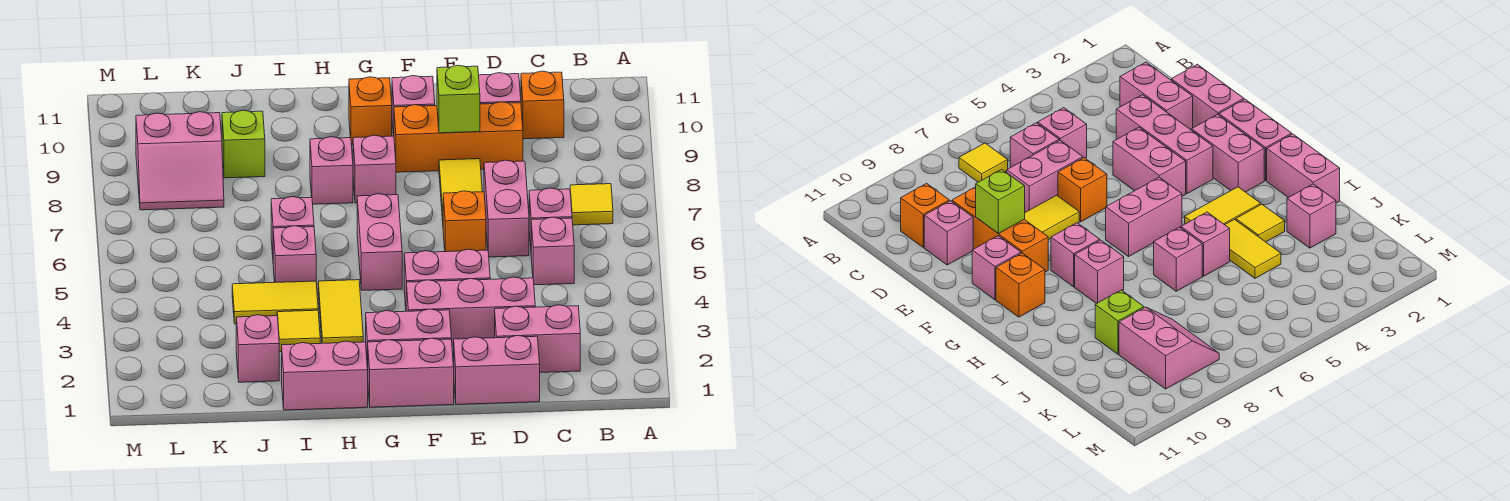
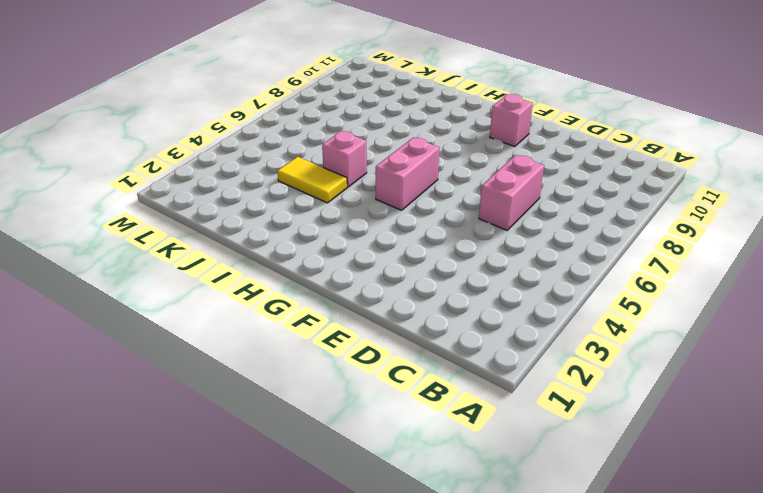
none -> yellow tile B7 level 1
none -> pink brick C2:D2 level 1
none -> pink brick C5 level 1
none -> pink brick C6 level 1

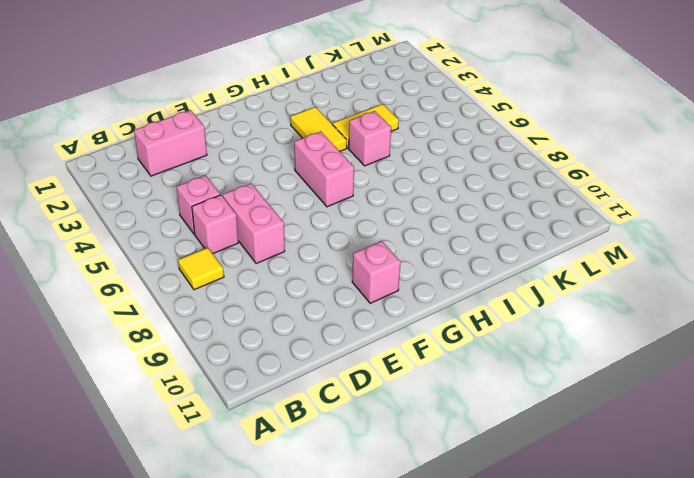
none -> orange brick C10 level 1
none -> pink brick D1:E1 level 1
none -> pink brick D3:F3 level 1
none -> orange brick D9:F9 level 1

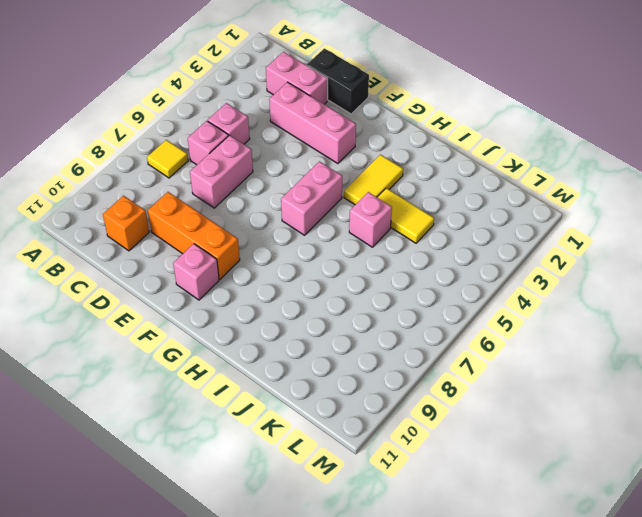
black brick D1:E1 level 1 -> pink brick D1:E1 level 1
none -> pink brick D10 level 1
none -> pink brick E4:F4 level 1
none -> orange brick E6 level 1
none -> yellow tile E7:E8 level 1

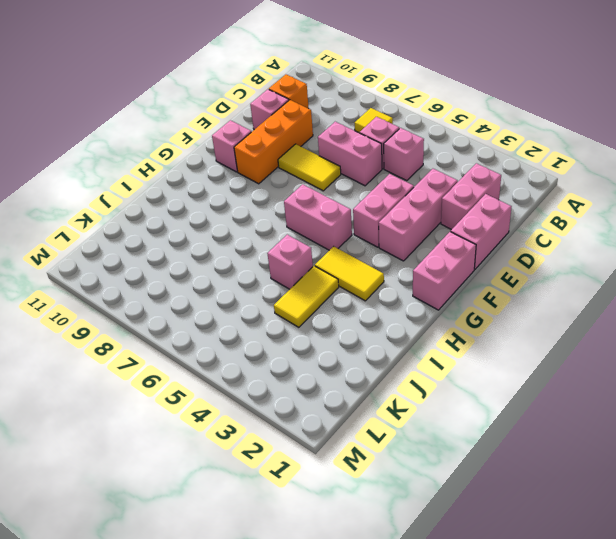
none -> orange brick E6 level 1
none -> pink brick F2:G2 level 1
none -> pink brick G8 level 1
none -> orange brick G10 level 1

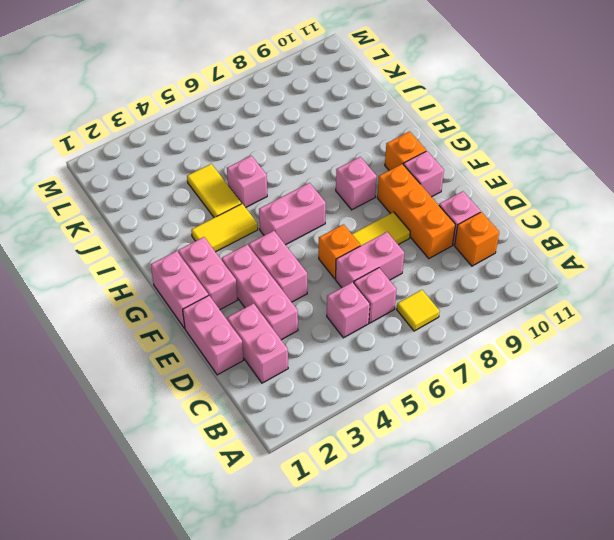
none -> pink brick H1:I1 level 1
none -> pink brick H8 level 1
none -> yellow tile I3 level 1
none -> pink brick I6 level 1

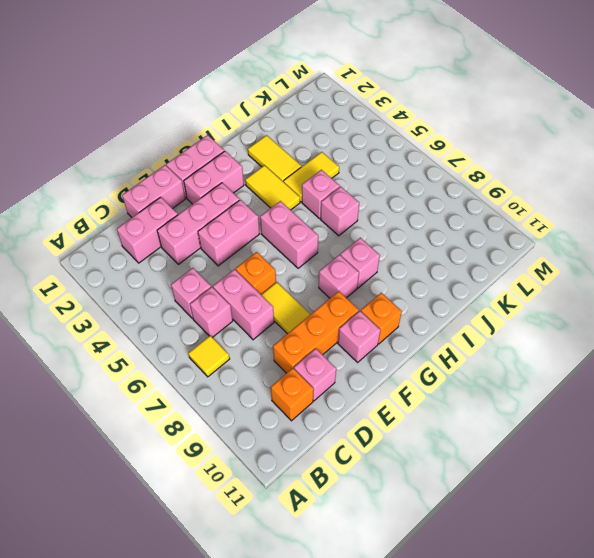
yellow tile I2:I3 level 1 -> yellow tile I3 level 1
none -> pink brick H1:I1 level 1
none -> pink brick J2 level 1
none -> lime brick J9 level 1
none -> pink slope K8:L9 level 1 top 9

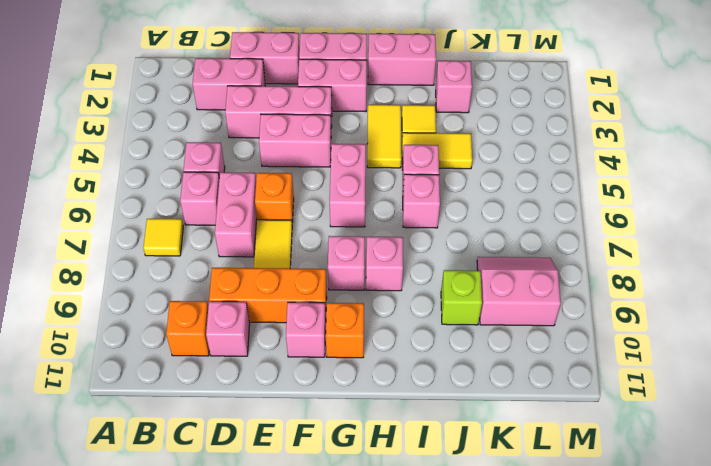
none -> lime brick E9 level 2

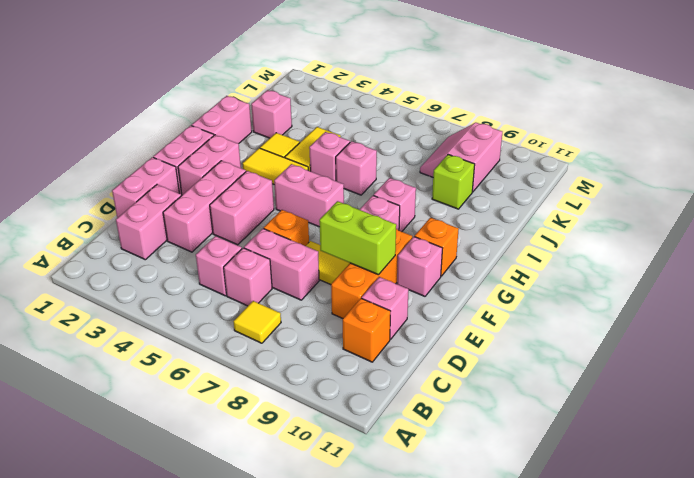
lime brick E8:E9 level 2 -> lime brick E9 level 2

